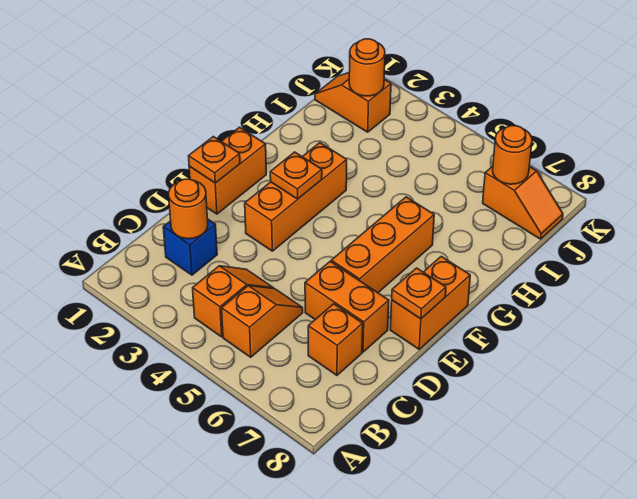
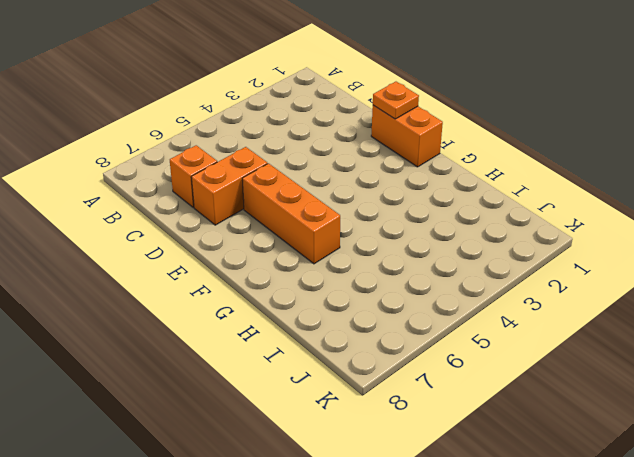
none -> orange slope B4:C4 level 1 top B
none -> orange slope B5:C5 level 1 top B
none -> blue brick C2 level 1

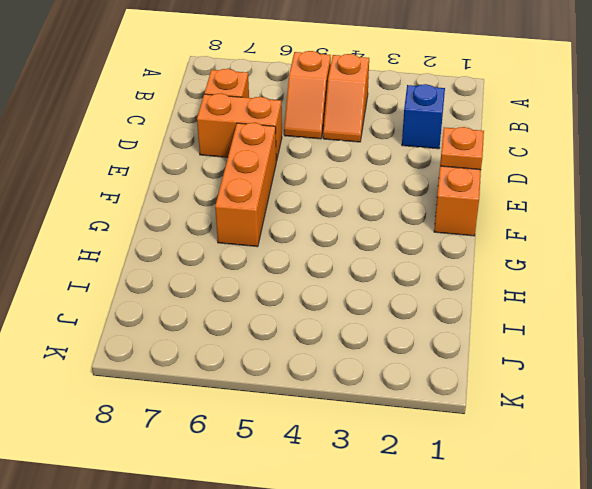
none -> orange brick E3:G3 level 1
none -> orange brick E8:F8 level 1
none -> orange slope J1:J2 level 1 top 2

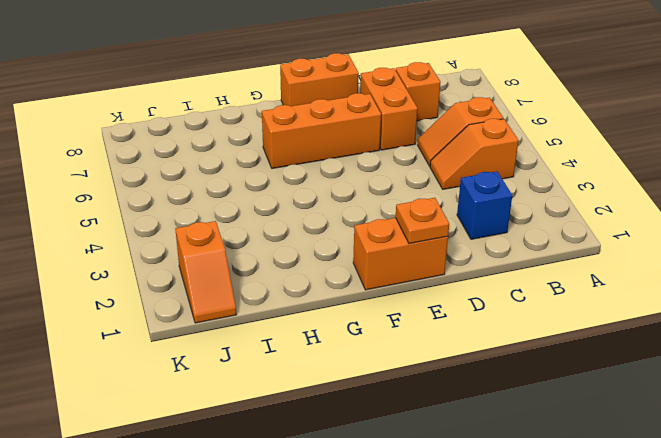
none -> orange brick E3:G3 level 1
none -> orange slope J7:J8 level 1 top 7
none -> orange round brick C2 level 2

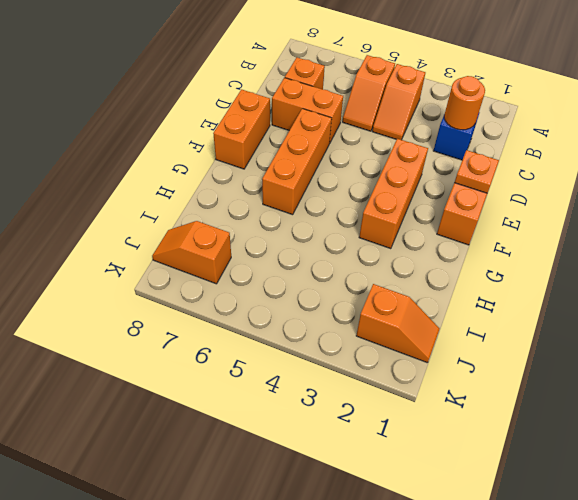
none -> orange plate E8 level 2
none -> orange plate F3 level 2
none -> orange round brick J2 level 2

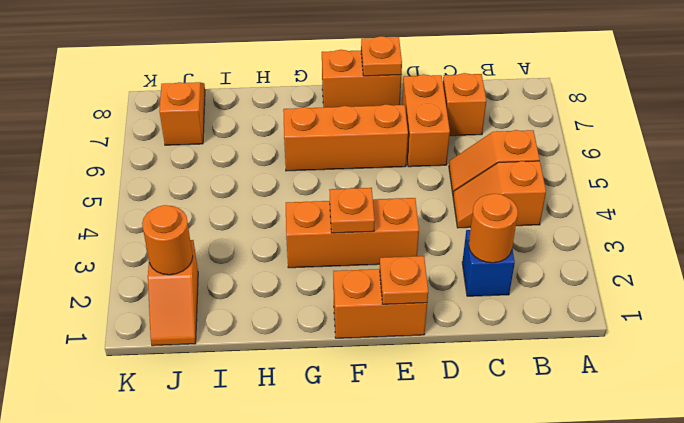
none -> orange round brick J7 level 2

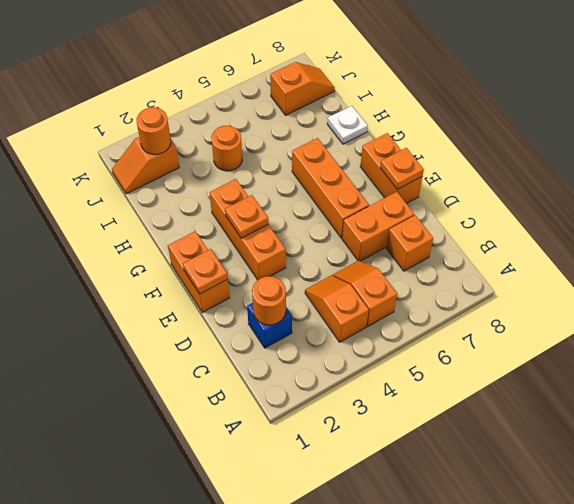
white plate H8 level 1 -> none
orange round brick I4 level 1 -> orange round brick J7 level 2

